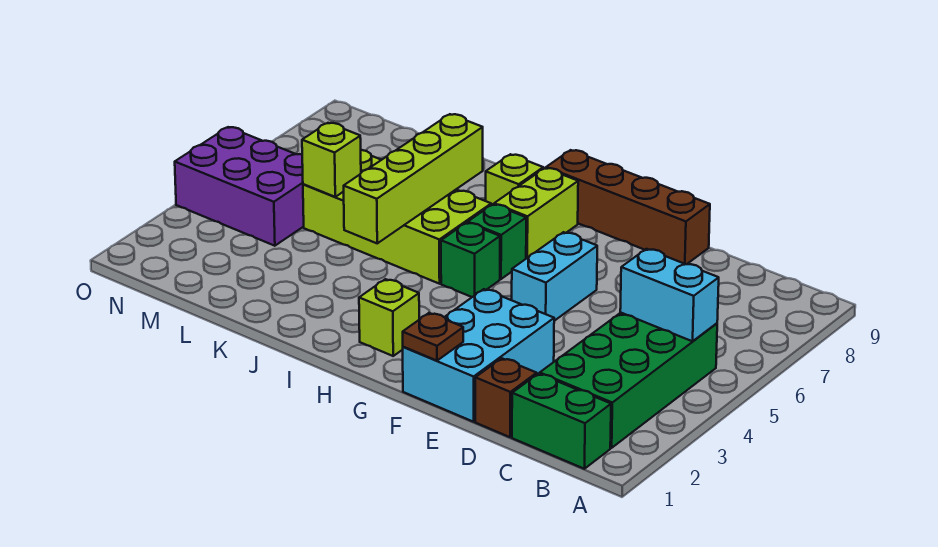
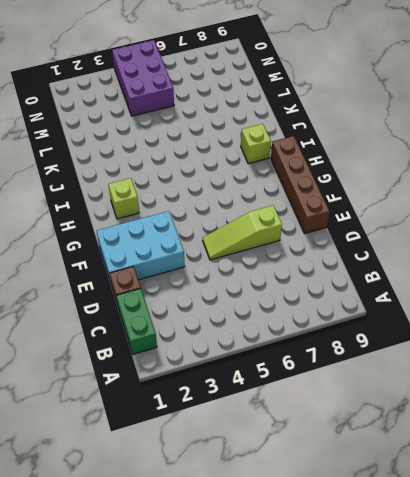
lime slope E5:E7 level 1 top 7 -> none
none -> green brick B2:C5 level 1
none -> cyan brick F5:F6 level 1
none -> green brick H5 level 1

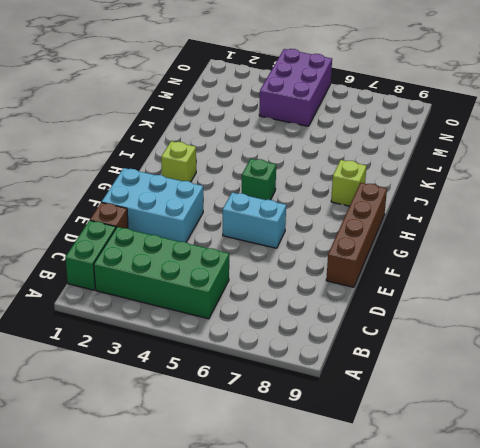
none -> green brick H6 level 1
none -> lime brick H7:H8 level 1
none -> lime brick I5:L6 level 1

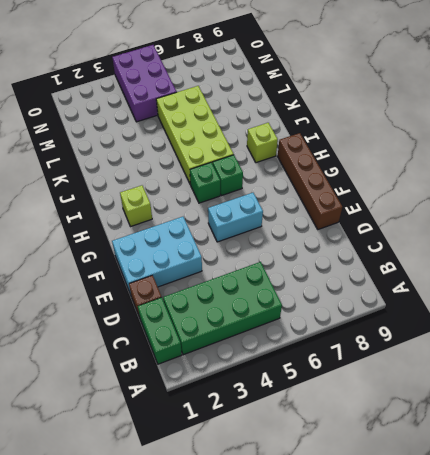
none -> lime brick H7:H8 level 1
none -> cyan brick B5:C5 level 2
none -> brown plate F1 level 2

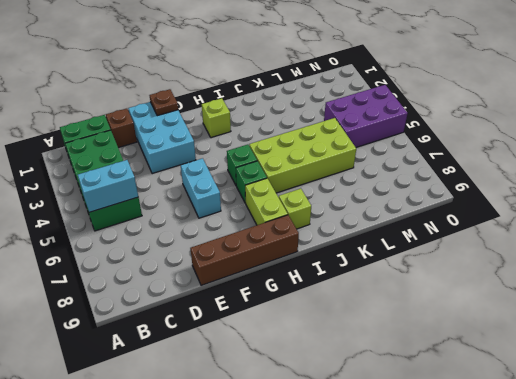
none -> lime brick J4:J7 level 2
none -> lime brick L5 level 2

